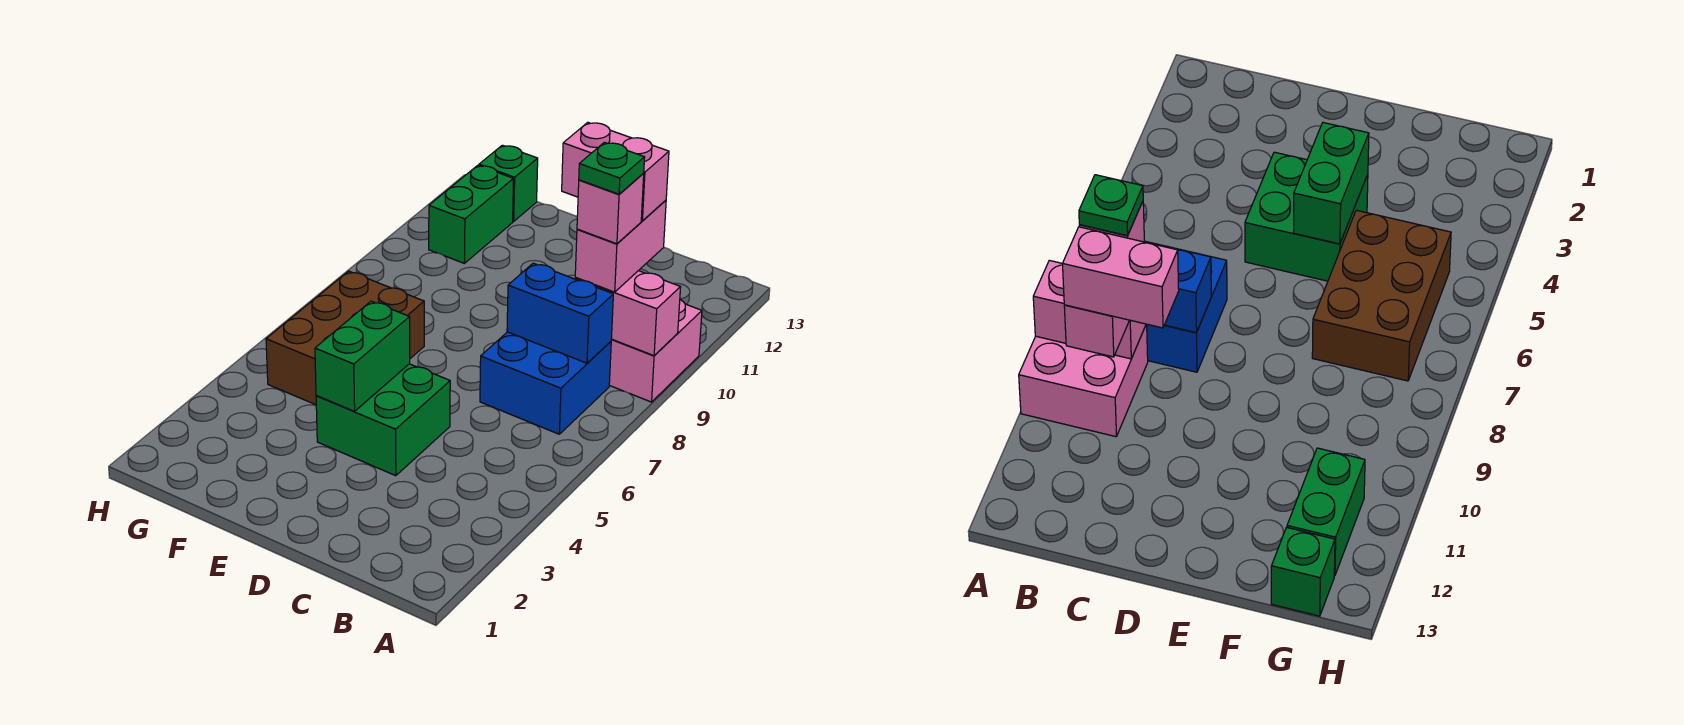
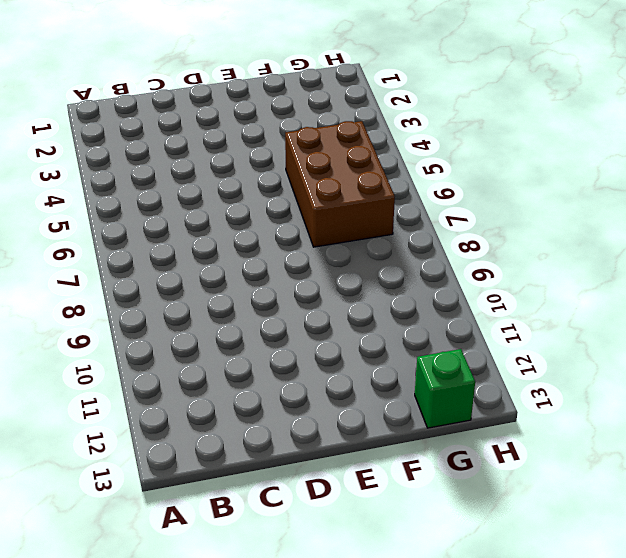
none -> pink brick A9:B10 level 1
none -> blue brick B7:C8 level 1
none -> green brick D4:E5 level 1

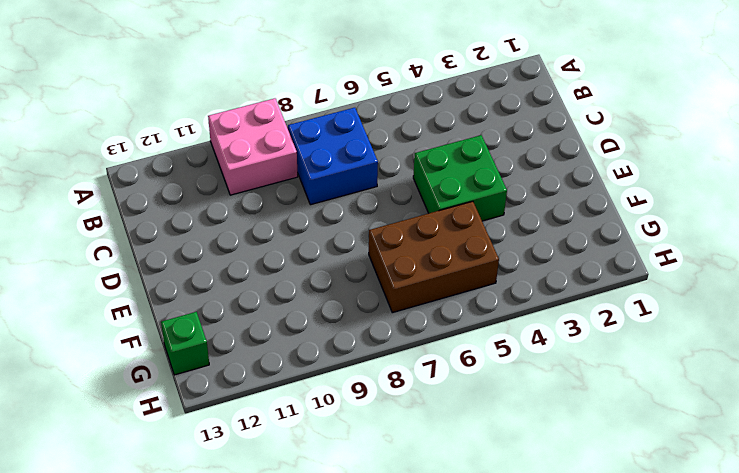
none -> green brick G11:G12 level 1
none -> pink brick A9:B9 level 2
none -> blue brick B8:C8 level 2

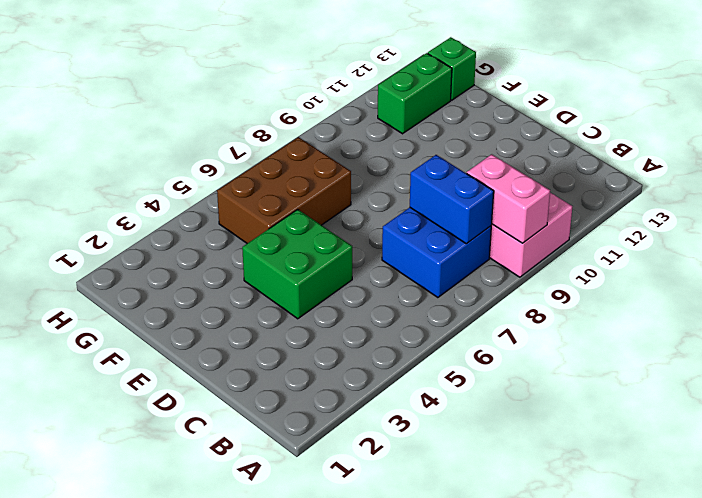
none -> green brick E4:E5 level 2
none -> pink brick B9:B10 level 3
none -> pink brick B9 level 4

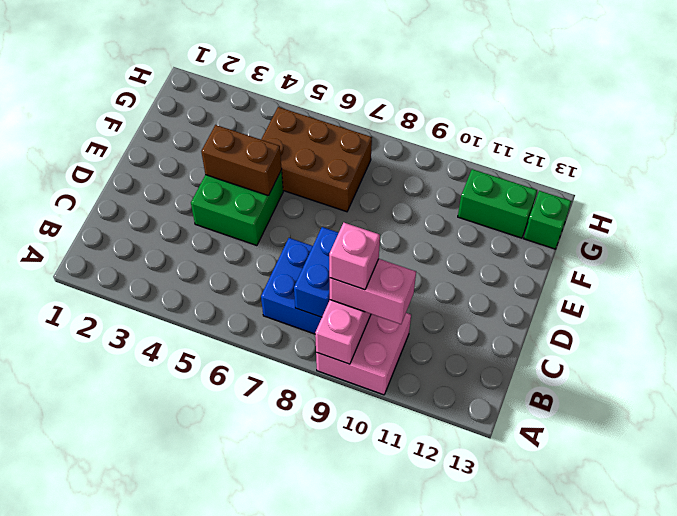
brown brick E4:E5 level 2 -> green brick E4:E5 level 2
none -> pink brick B10:C10 level 4
none -> green plate B9 level 5

